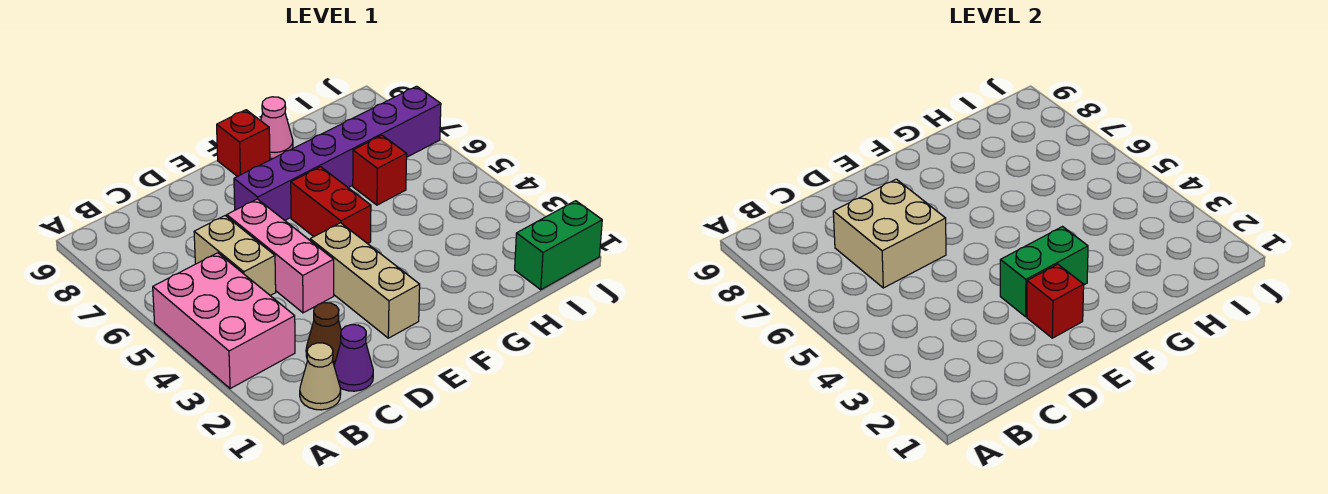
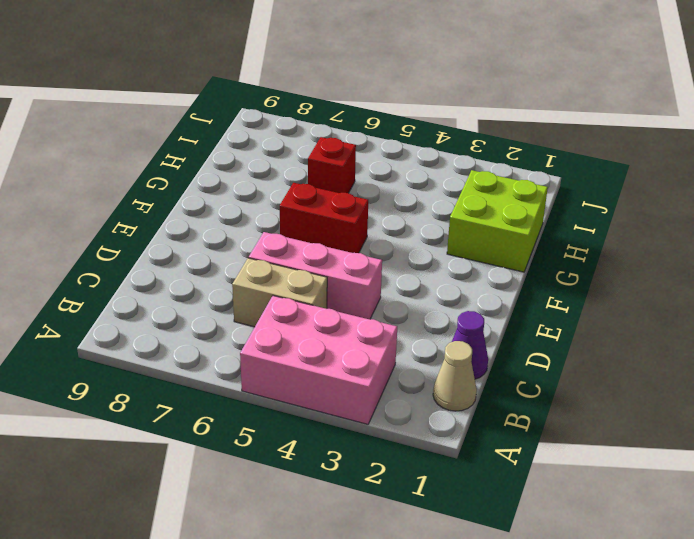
lime brick G1:H2 level 1 -> none
none -> brown cone C2 level 1
none -> tan brick E2:E4 level 1
none -> purple brick E7:J7 level 1

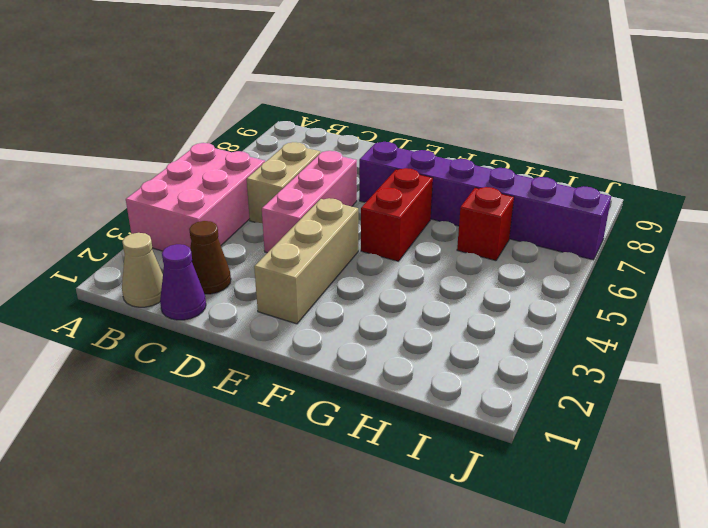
none -> red brick F9 level 1
none -> pink cone G9 level 1
none -> green brick I1:J1 level 1

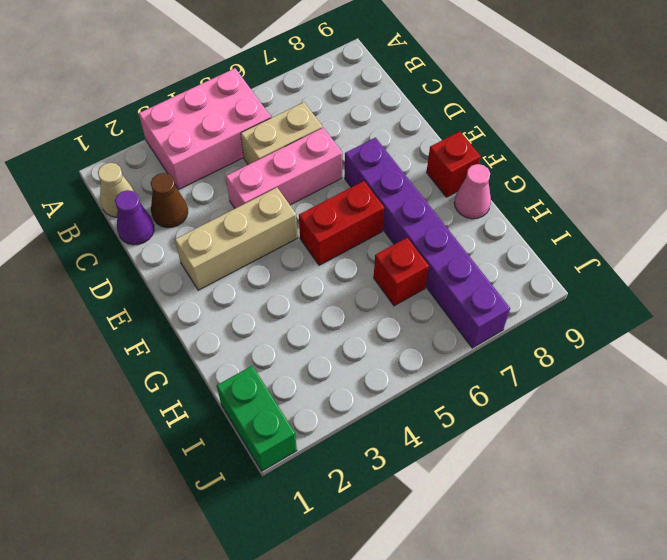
none -> tan brick C6:D7 level 2
none -> red brick E2 level 2
none -> green brick E3:F3 level 2

